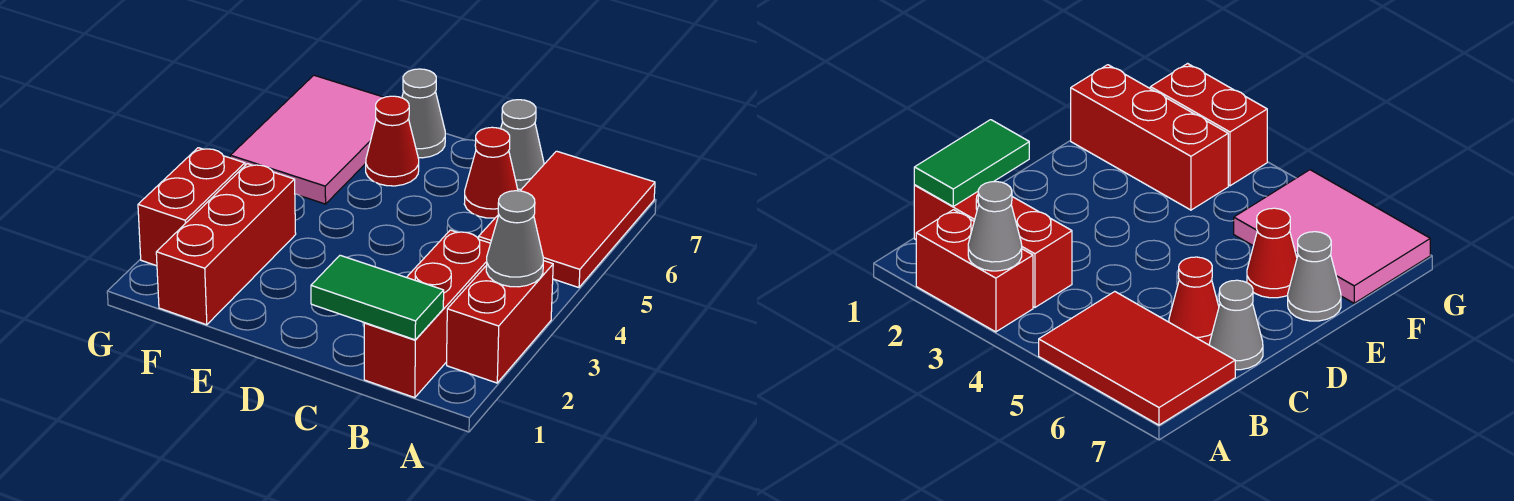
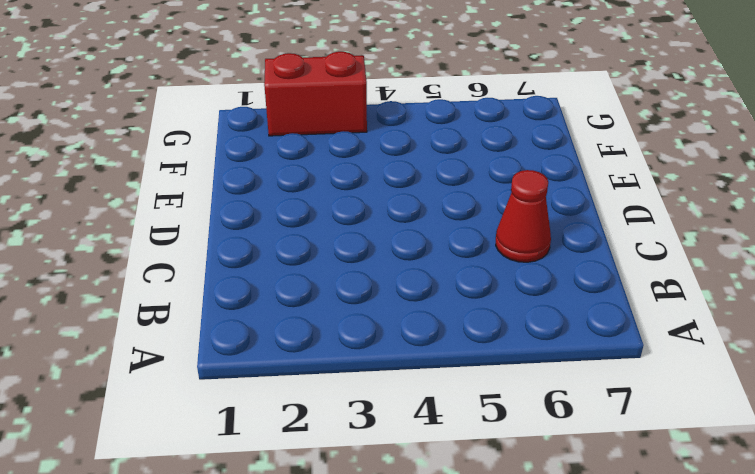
none -> red brick A2:A3 level 1
none -> red tile A5:B7 level 1
none -> red brick B1:B3 level 1

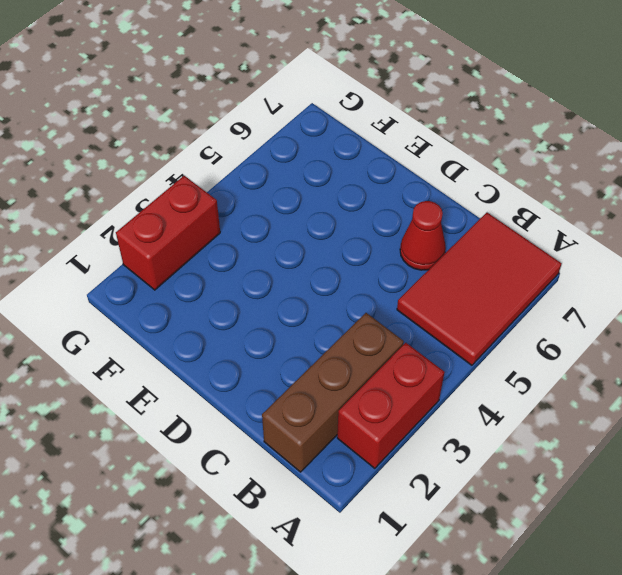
brown brick B1:B3 level 1 -> red brick B1:B3 level 1
none -> grey cone C7 level 1
none -> red cone E6 level 1
none -> grey cone E7 level 1

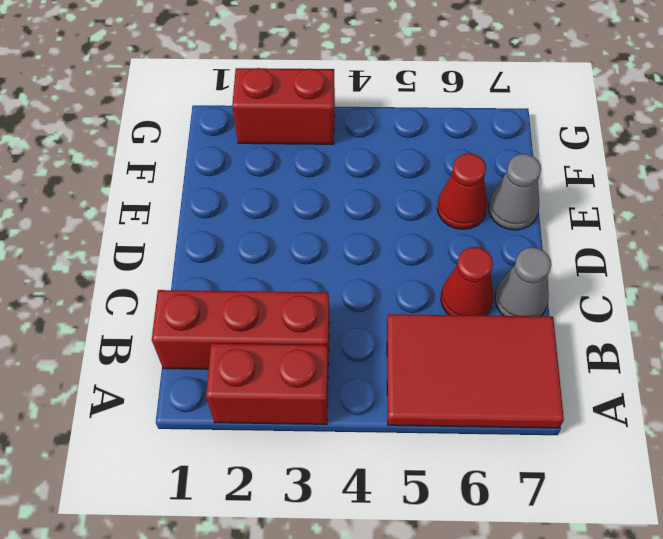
none -> red brick F1:F3 level 1
none -> pink tile F5:G7 level 1
none -> grey cone A3 level 2

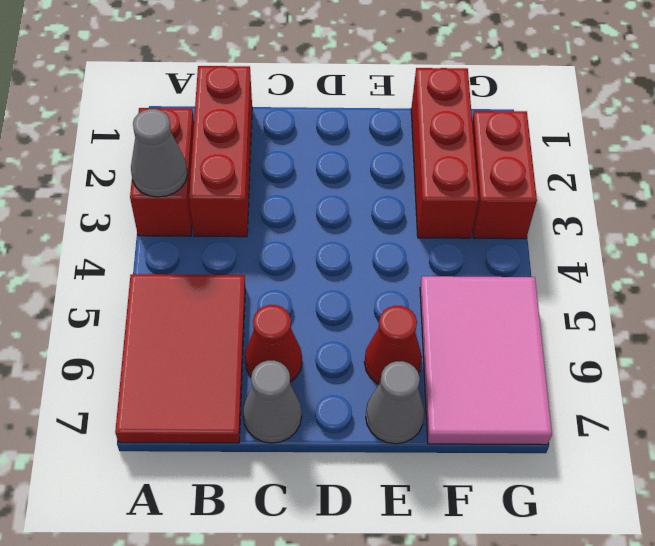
none -> green tile B1:C1 level 2

